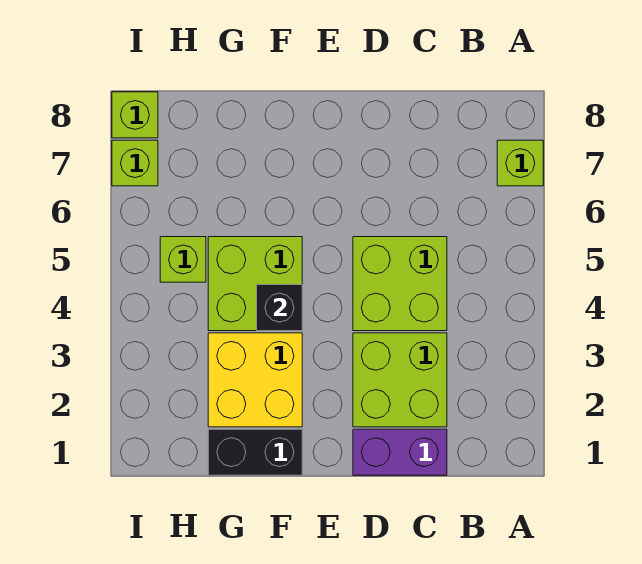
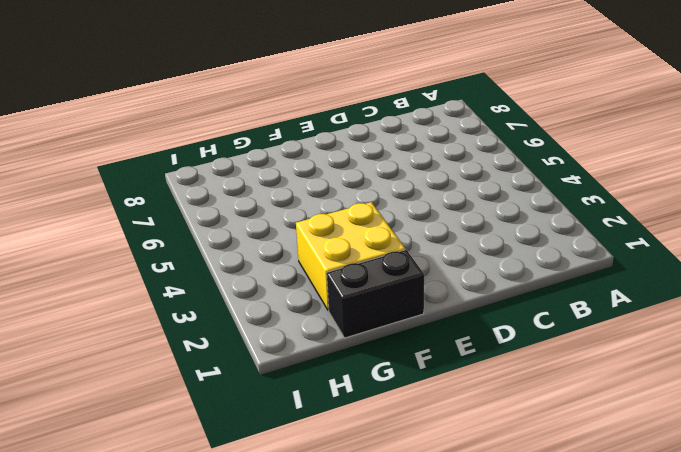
none -> lime brick A7 level 1
none -> purple brick C1:D1 level 1

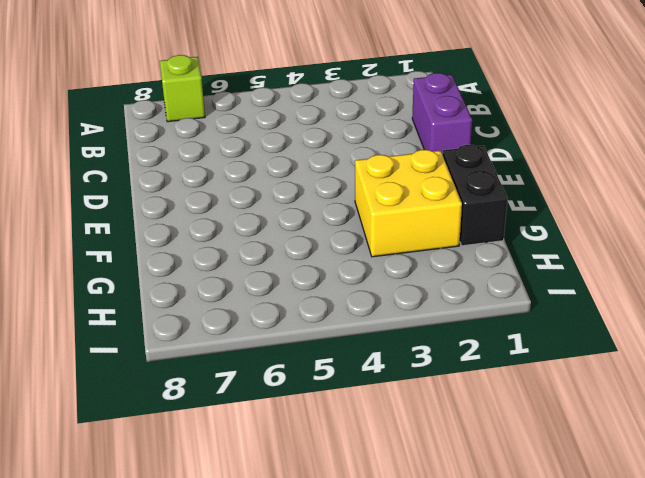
none -> lime brick C2:D3 level 1
none -> lime brick C4:D5 level 1

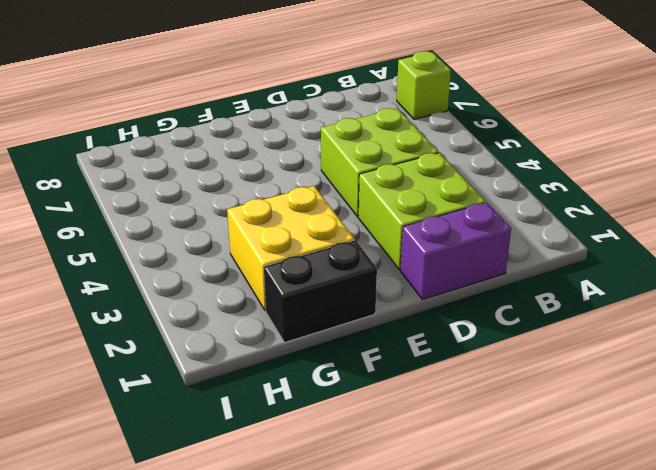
none -> lime brick F4:G5 level 1
none -> lime brick H5 level 1

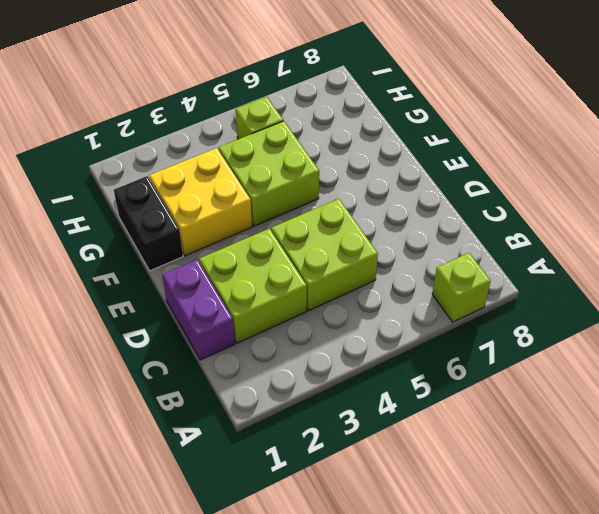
none -> lime brick I7 level 1
none -> lime brick I8 level 1

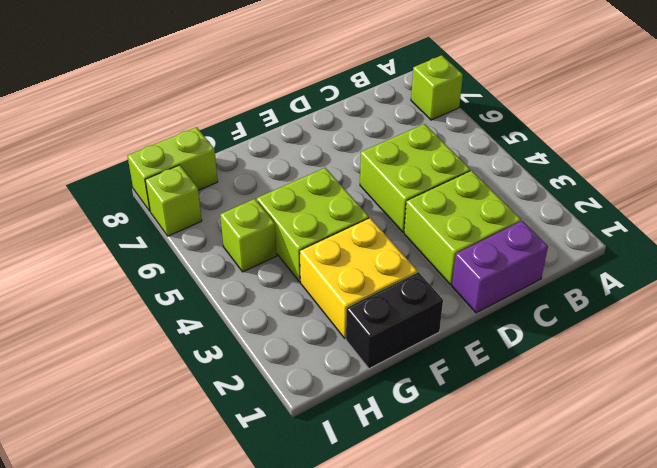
lime brick H8:I8 level 1 -> lime brick I8 level 1
none -> black brick F4 level 2

